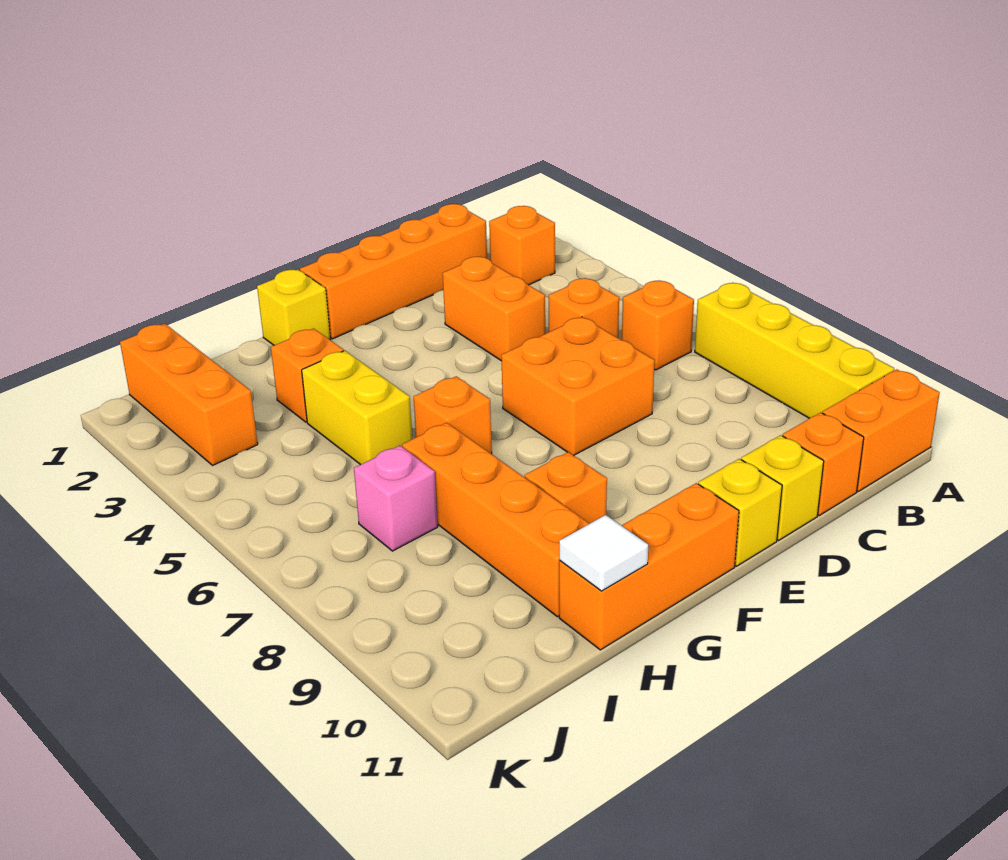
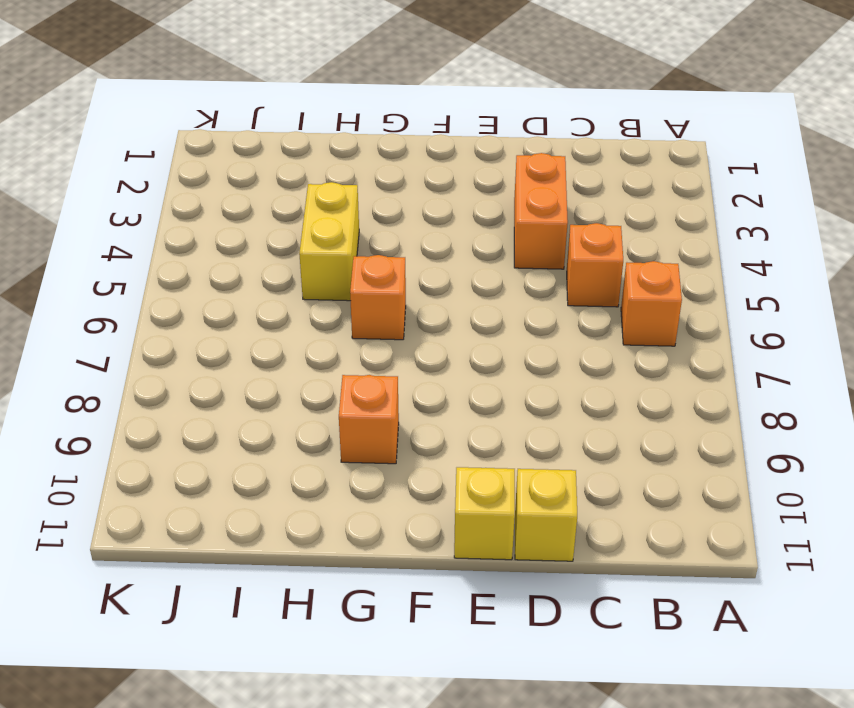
none -> yellow brick A7:A10 level 1
none -> orange brick A11:B11 level 1
none -> orange brick B2 level 1

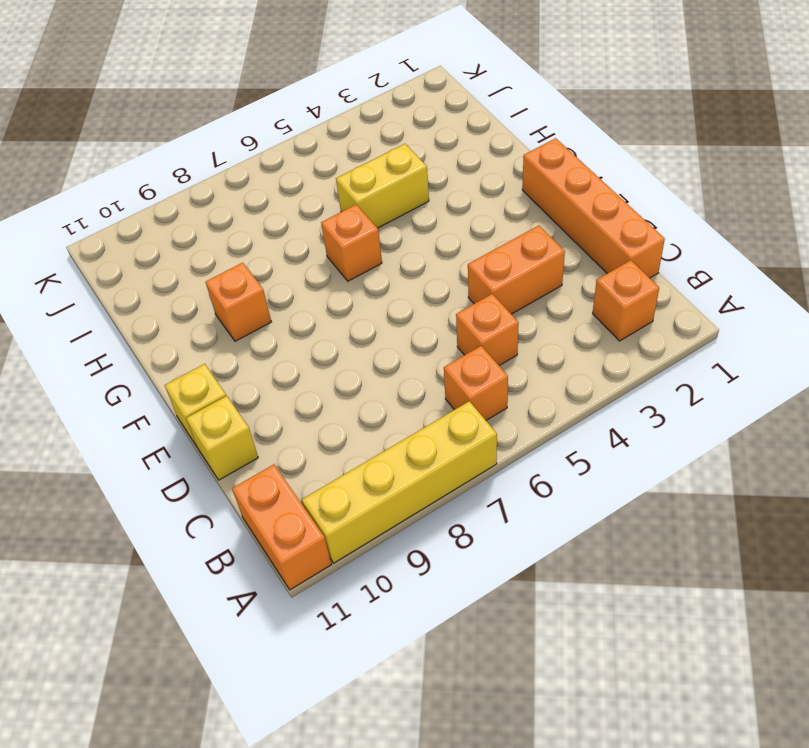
none -> orange brick C11 level 1
none -> orange brick D6:E7 level 1
none -> orange brick F11:H11 level 1

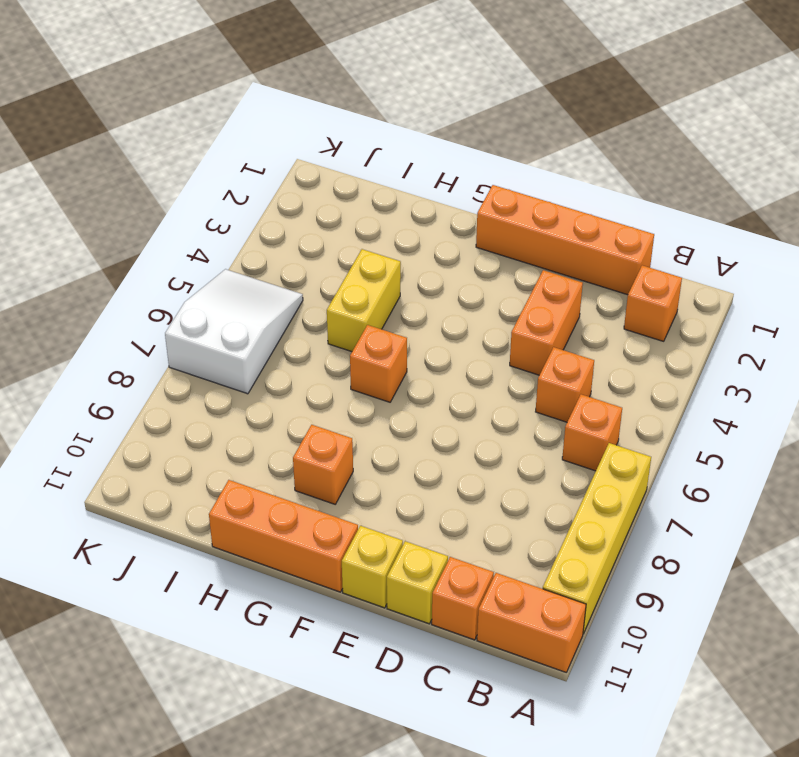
white slope J5:K7 level 1 top 7 -> none
none -> orange brick D6:E7 level 1
none -> yellow brick G1 level 1
none -> orange brick H3 level 1

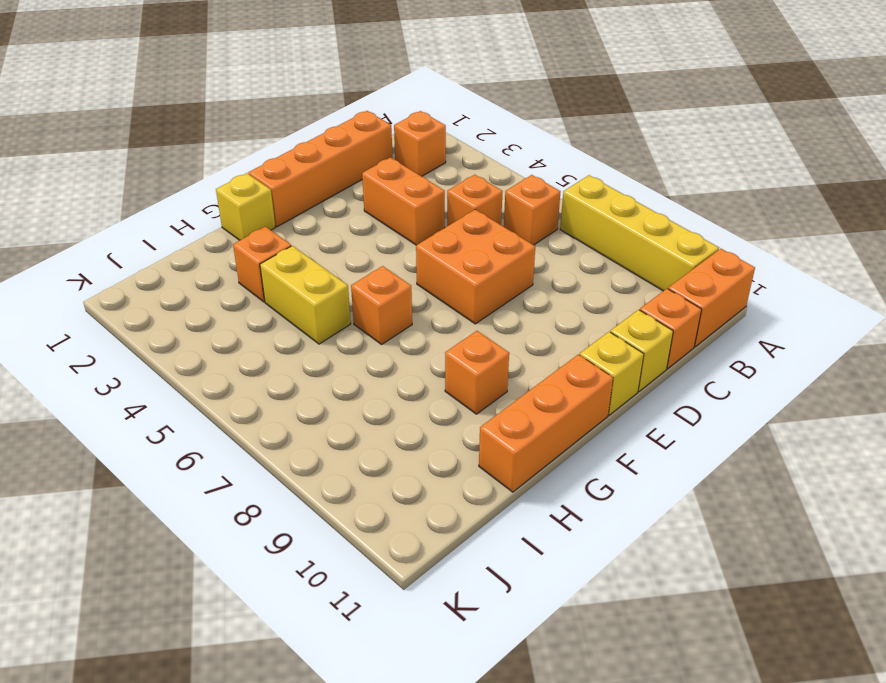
none -> orange brick H7:H10 level 1
none -> pink brick I7 level 1
none -> orange brick J1:J3 level 1

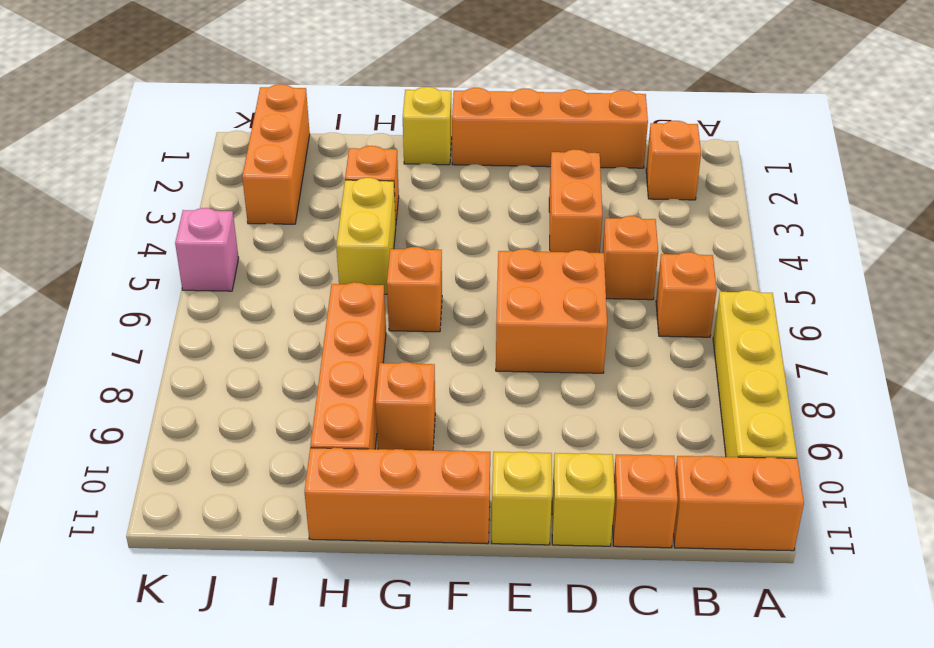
pink brick K5 level 1 -> pink brick I7 level 1
none -> white tile H11 level 2

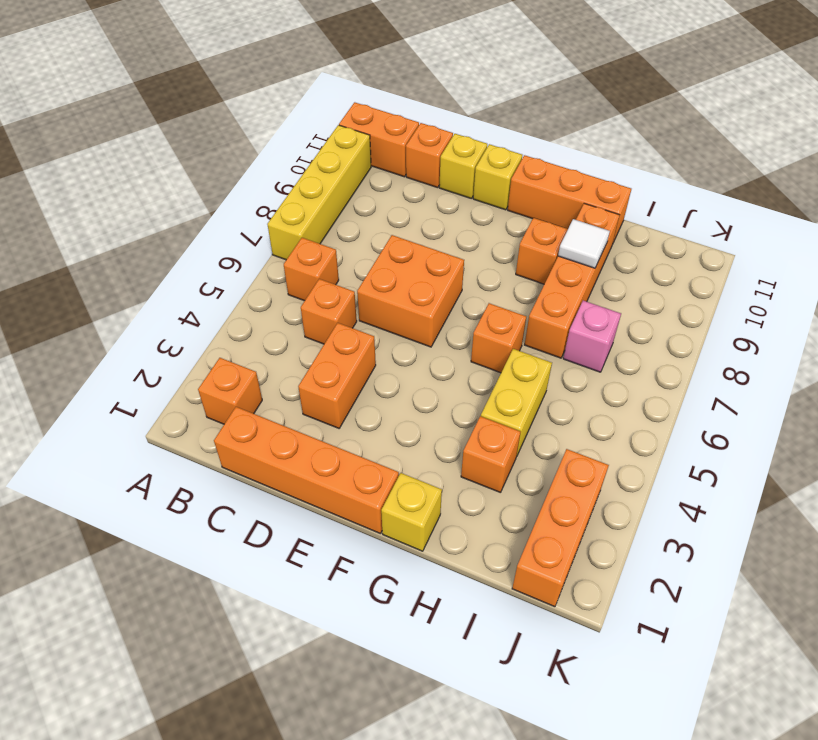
white tile H9 level 2 -> white tile H11 level 2

